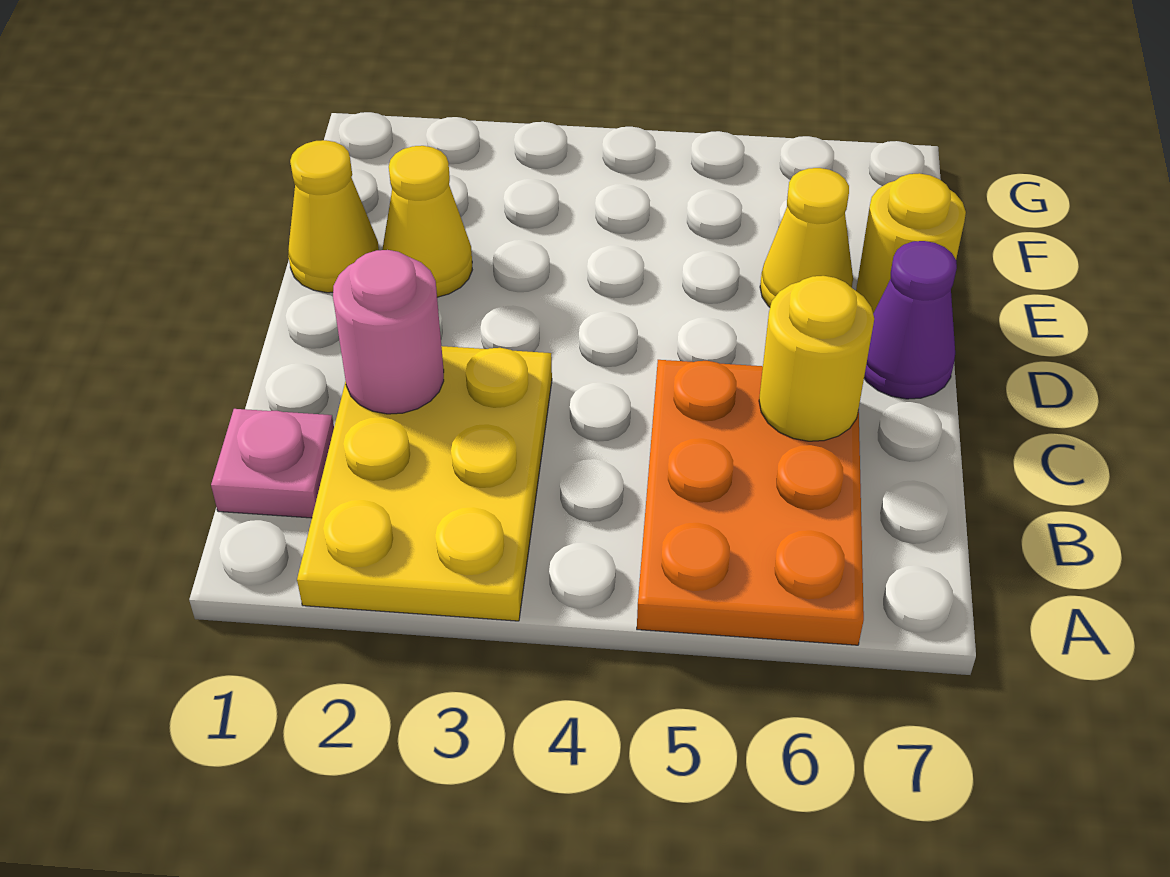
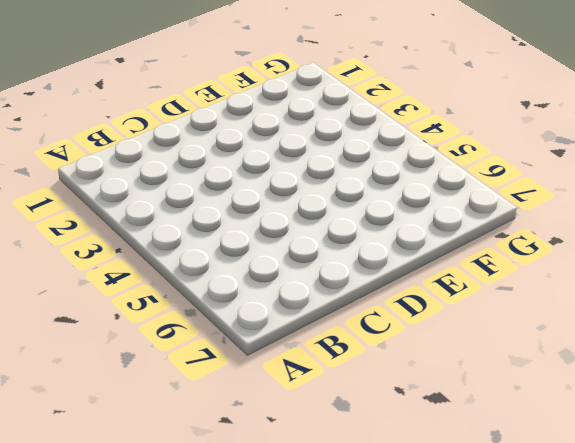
none -> yellow plate A2:C3 level 1
none -> orange plate A5:C6 level 1

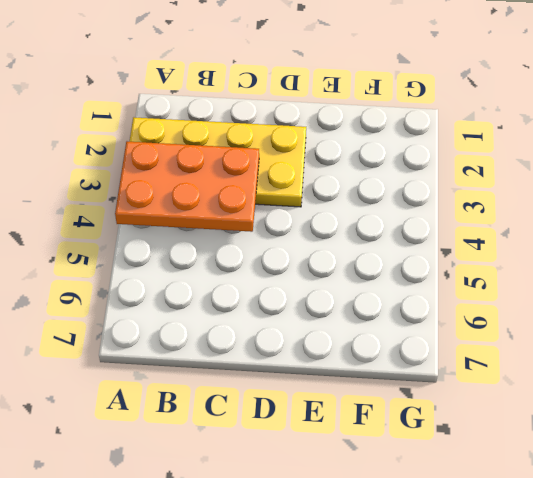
yellow plate A2:D3 level 1 -> yellow plate A2:C3 level 1
orange plate A3:C4 level 2 -> orange plate A5:C6 level 1
none -> pink plate B1 level 1
none -> purple cone D7 level 1

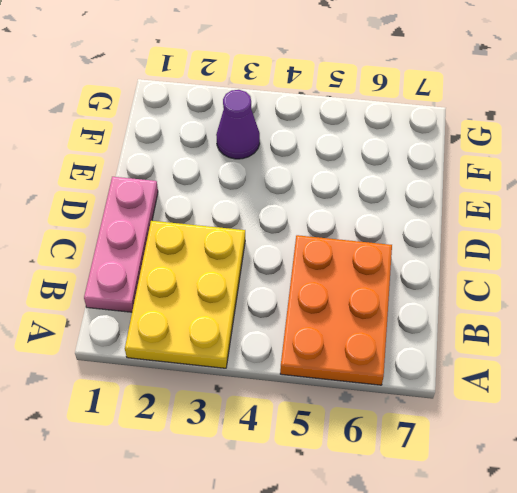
pink plate B1:D1 level 1 -> pink plate B1 level 1
purple cone F3 level 1 -> purple cone D7 level 1
none -> yellow cone E1 level 1
none -> yellow cone E2 level 1

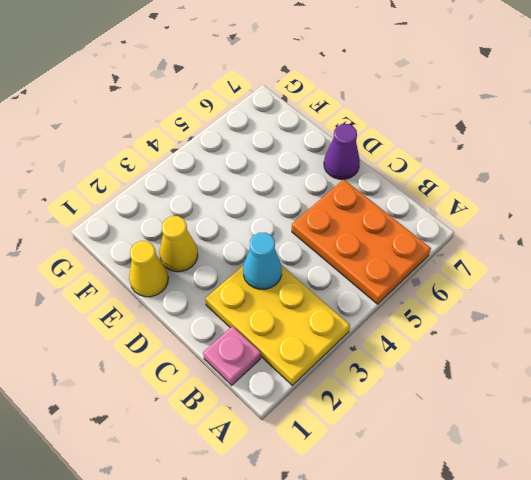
cyan cone C3 level 2 -> none
none -> yellow cone E6 level 1
none -> yellow round brick E7 level 1

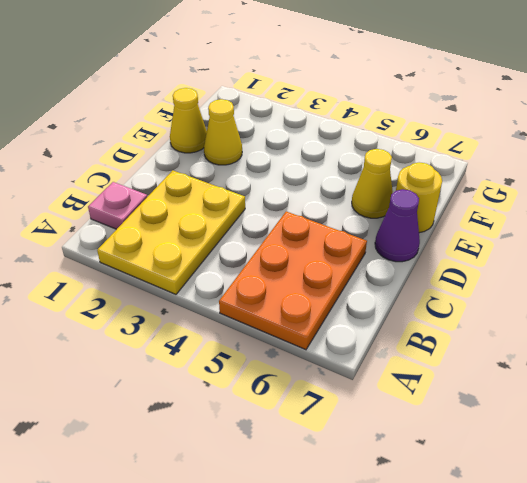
none -> pink round brick C2 level 2
none -> yellow round brick C6 level 2

